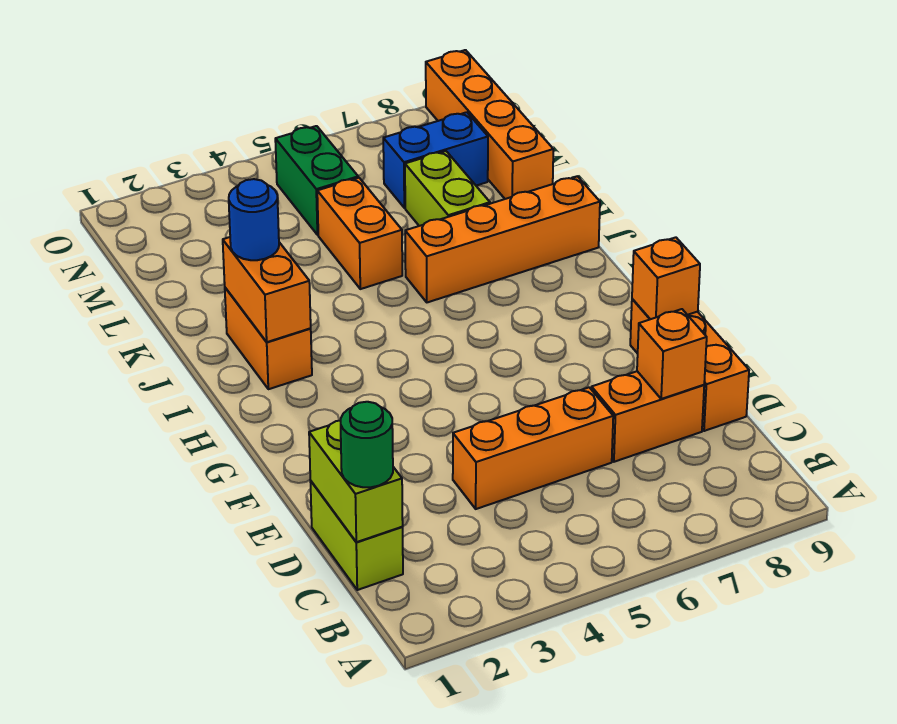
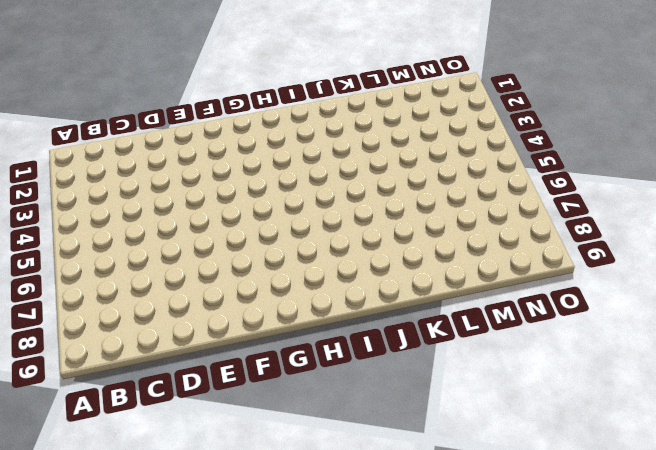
none -> lime brick C1:D1 level 1
none -> orange brick D4:D6 level 1
none -> orange brick D7:D8 level 1

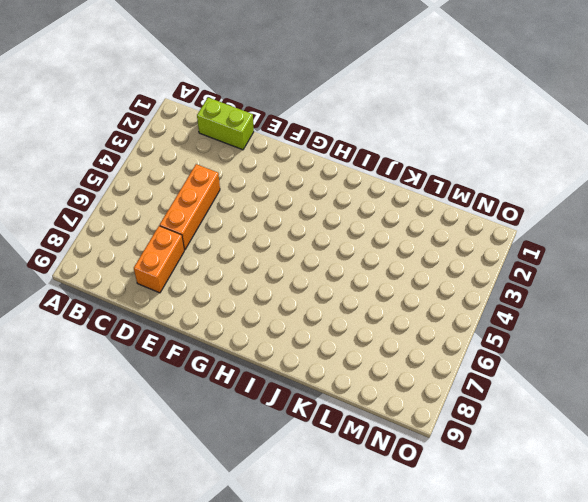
none -> orange brick D9:F9 level 1
none -> orange brick I2:J2 level 1
none -> orange brick J6:J9 level 1

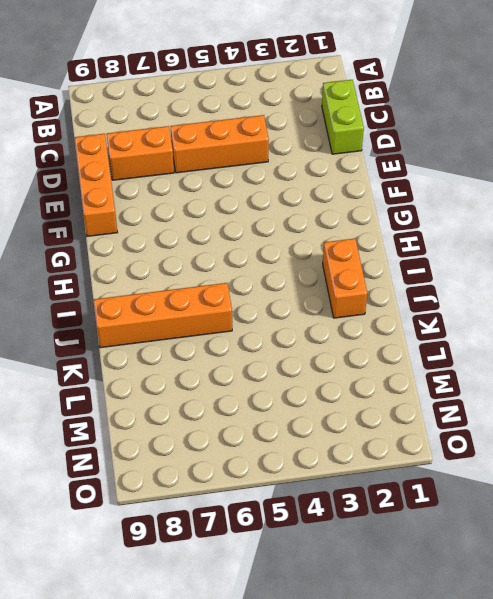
none -> orange brick K5:L5 level 1
none -> lime brick K7:L7 level 1
none -> orange brick L9:O9 level 1

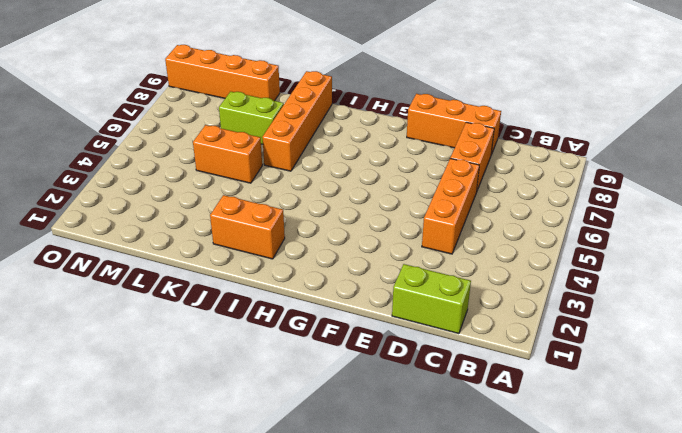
none -> green brick M5:N5 level 1
none -> blue brick M7:M8 level 1
none -> lime brick C1:D1 level 2

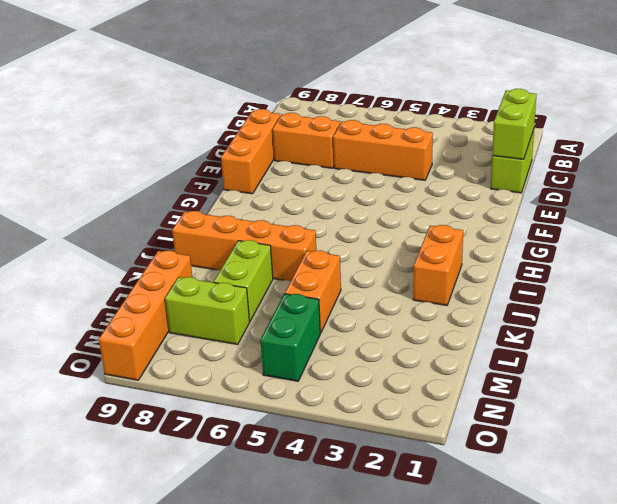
lime brick M7:M8 level 1 -> blue brick M7:M8 level 1
none -> orange brick D8 level 2
none -> orange brick F9 level 2
none -> orange brick I2:J2 level 2

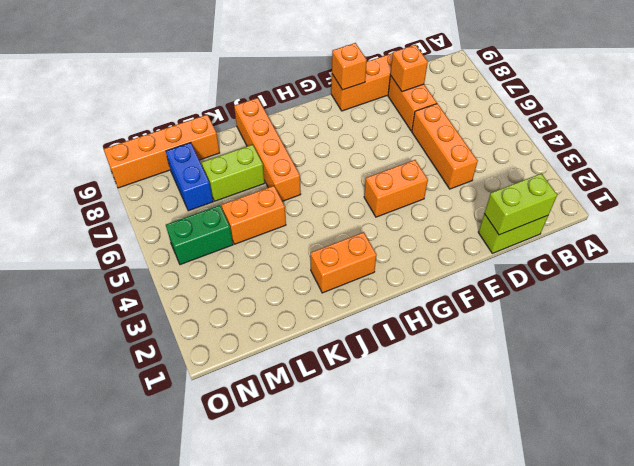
orange brick F4:G4 level 1 -> orange brick I2:J2 level 2
none -> green round brick C1 level 3
none -> blue round brick J2 level 3

